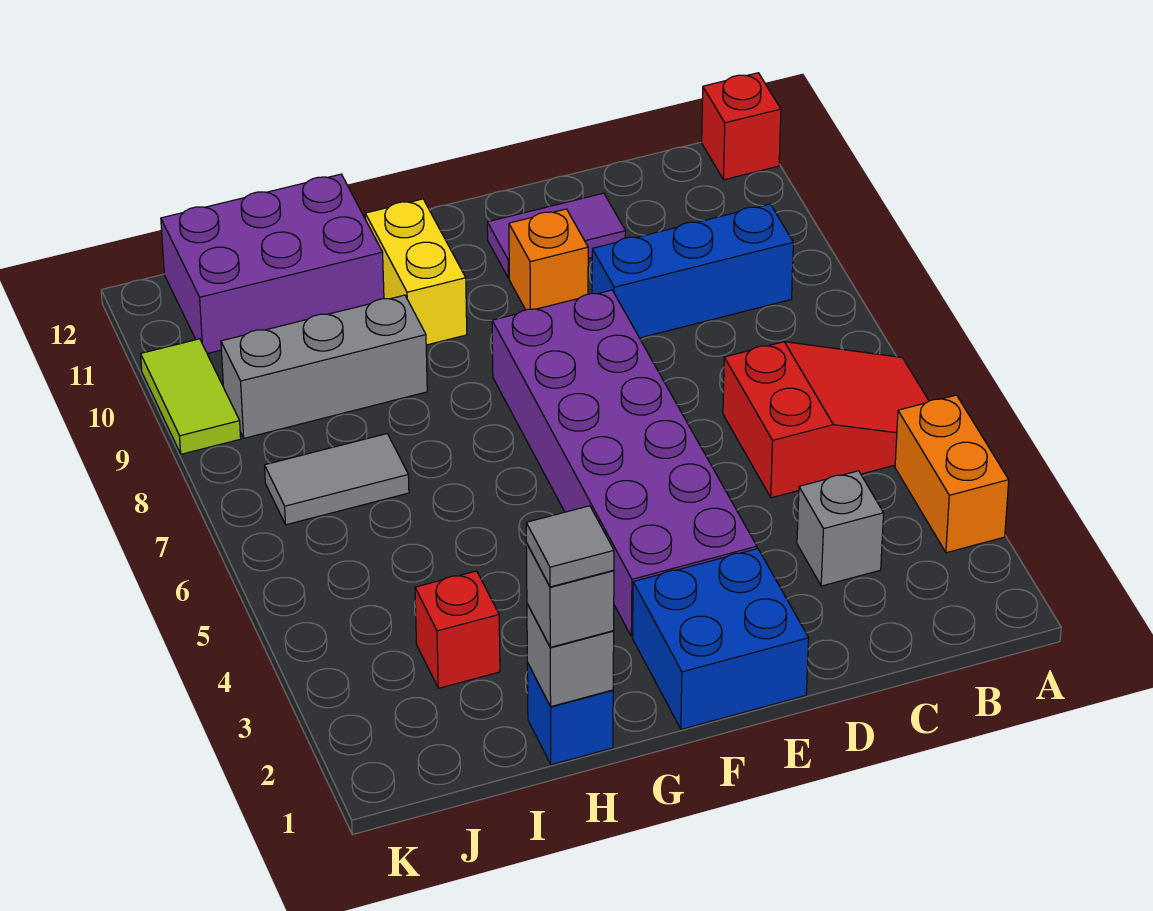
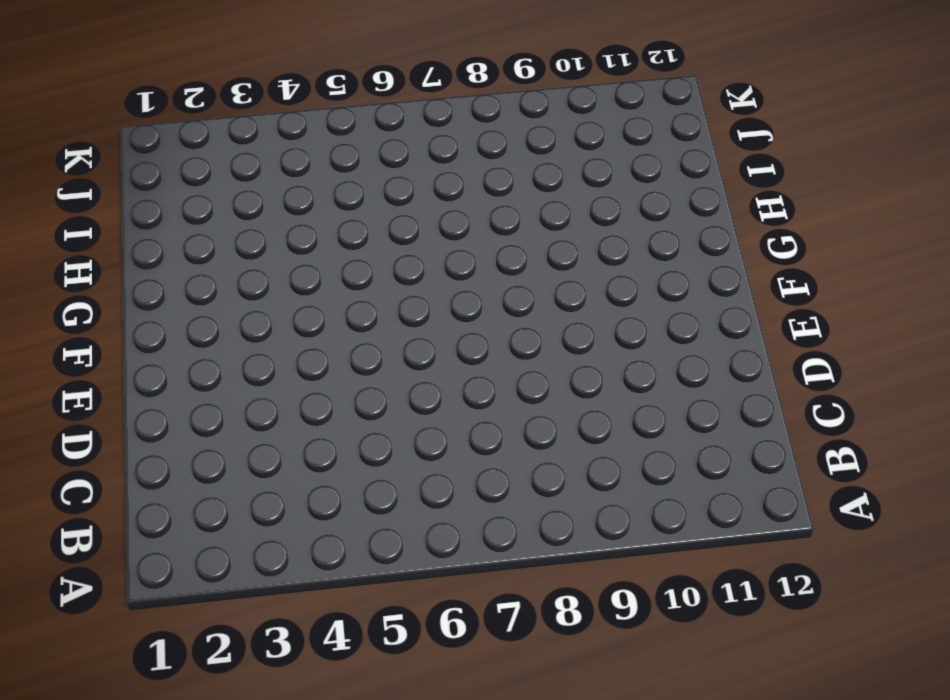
none -> orange brick A3:A4 level 1
none -> red slope A5:C6 level 1 top C
none -> red brick A12 level 1

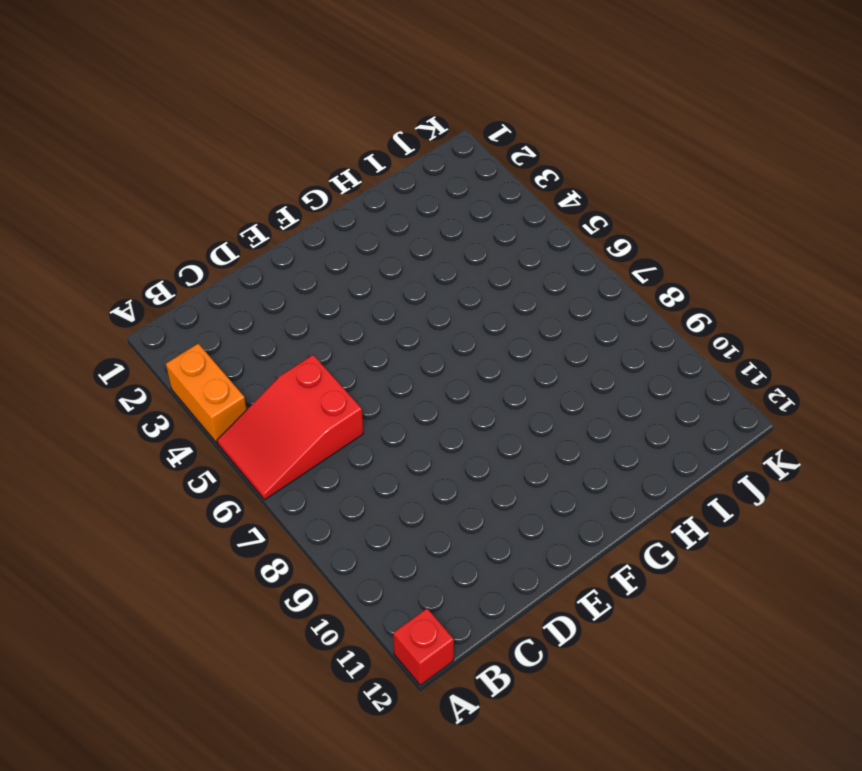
none -> blue brick B9:D9 level 1
none -> grey brick C3 level 1
none -> purple tile D11:E11 level 1

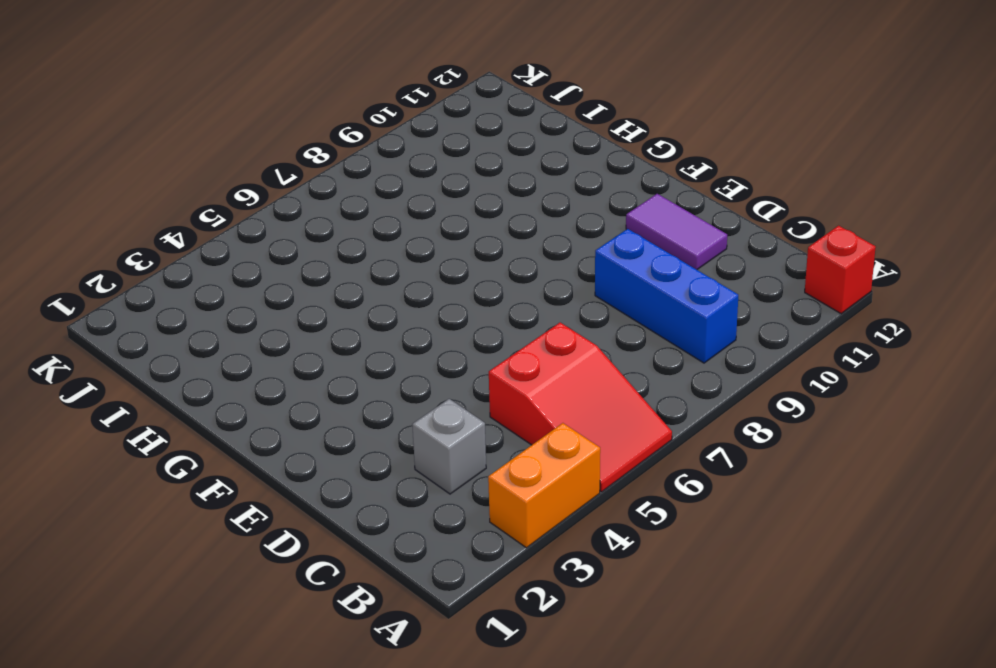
none -> blue brick E1:F2 level 1
none -> purple brick E3:F8 level 1
none -> orange brick E10 level 1

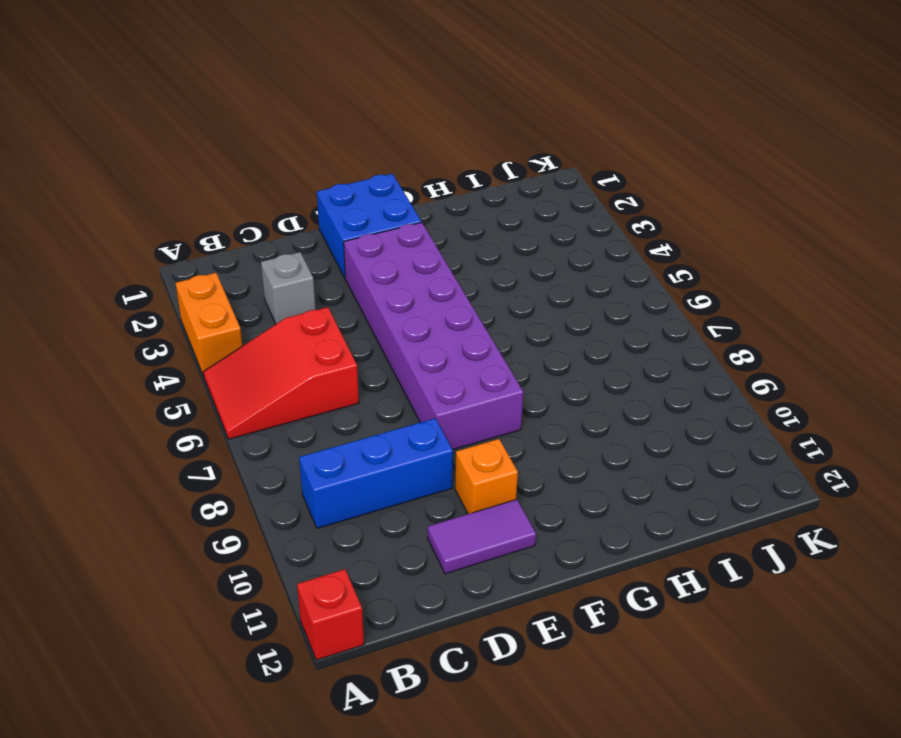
none -> yellow brick G10:G11 level 1
none -> blue brick H1 level 1
none -> grey brick H9:J9 level 1

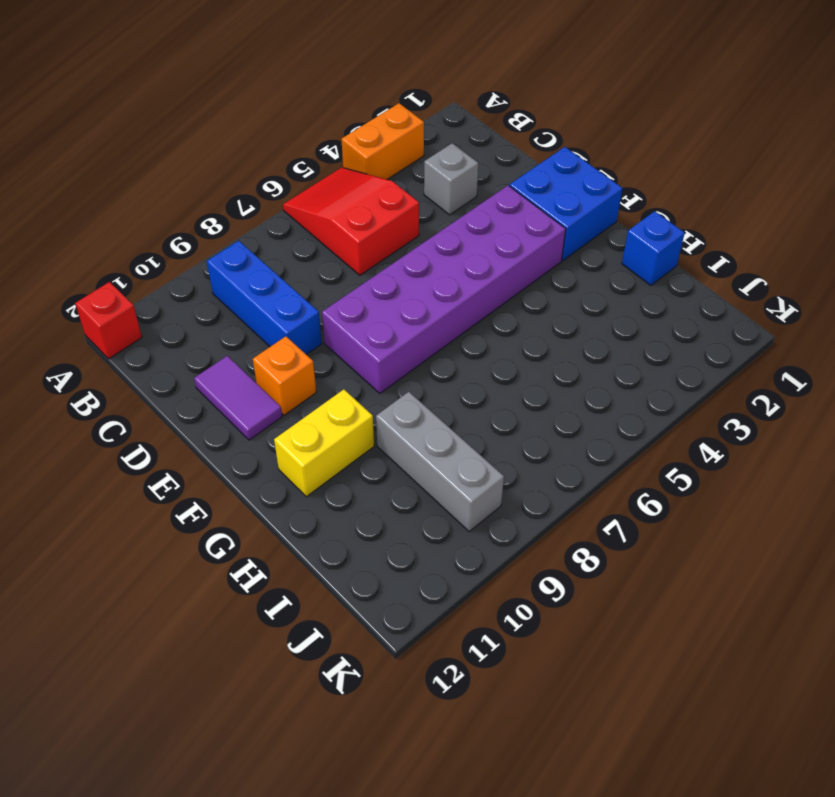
none -> purple brick H11:J12 level 1
none -> red brick I3 level 1
none -> grey tile I7:J7 level 1

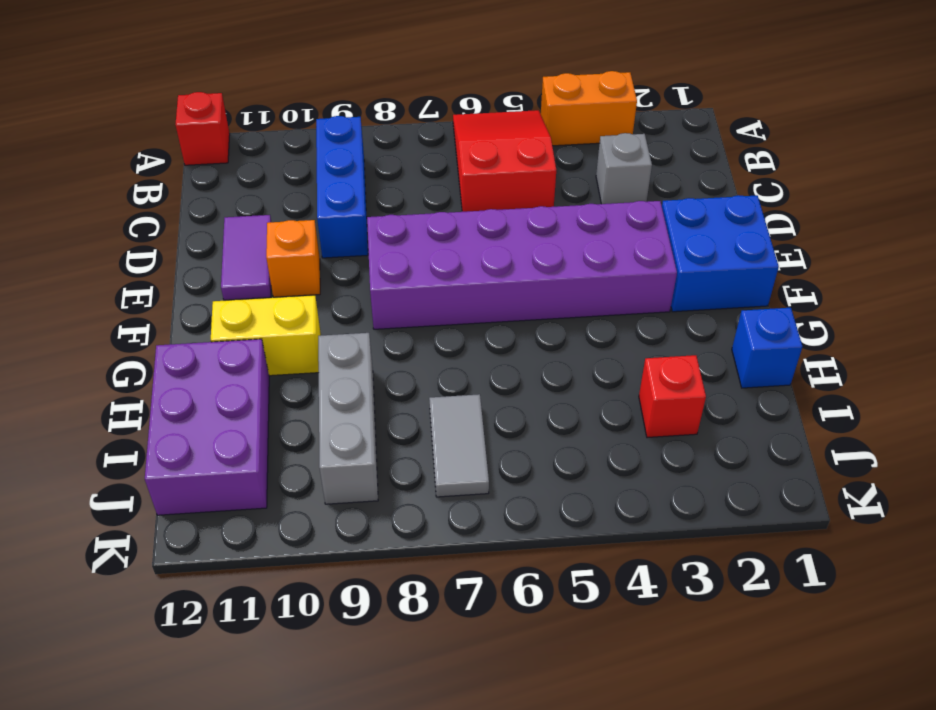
none -> lime tile K9:K10 level 1
none -> grey brick H1 level 2
none -> grey brick H1 level 3

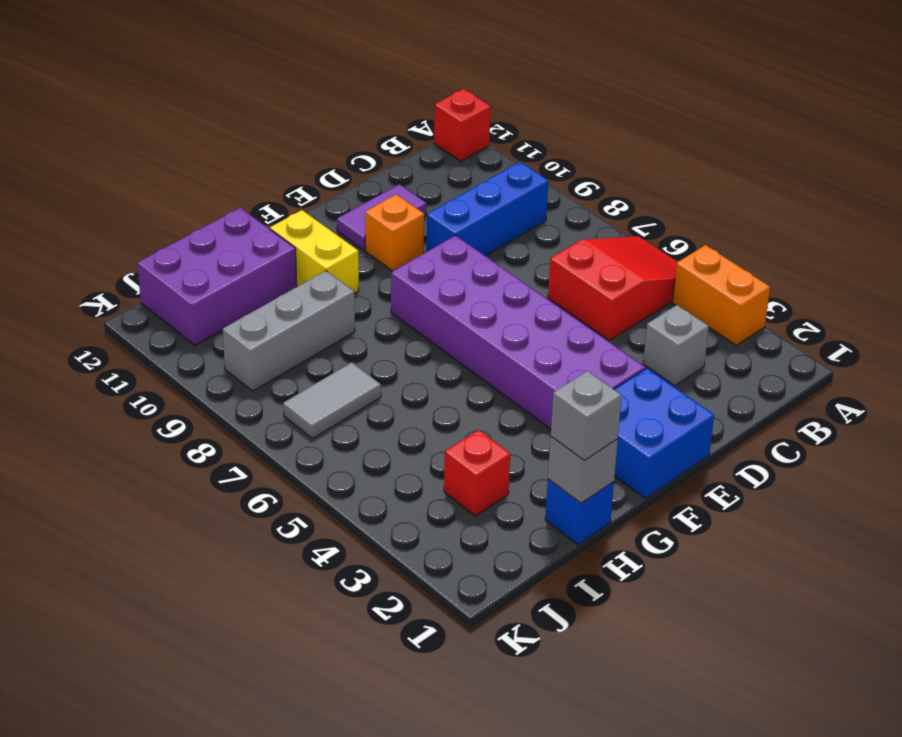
none -> lime tile K9:K10 level 1
none -> grey tile H1 level 4

